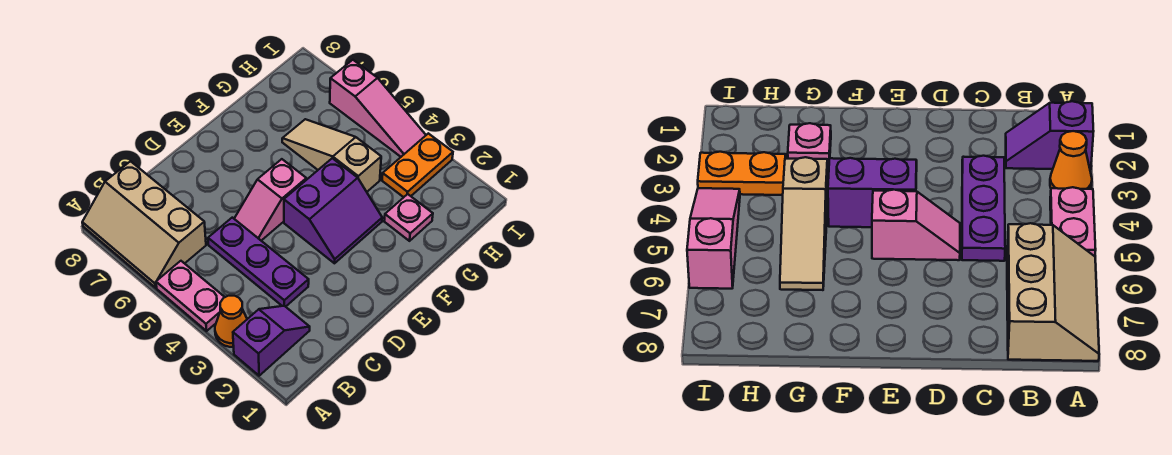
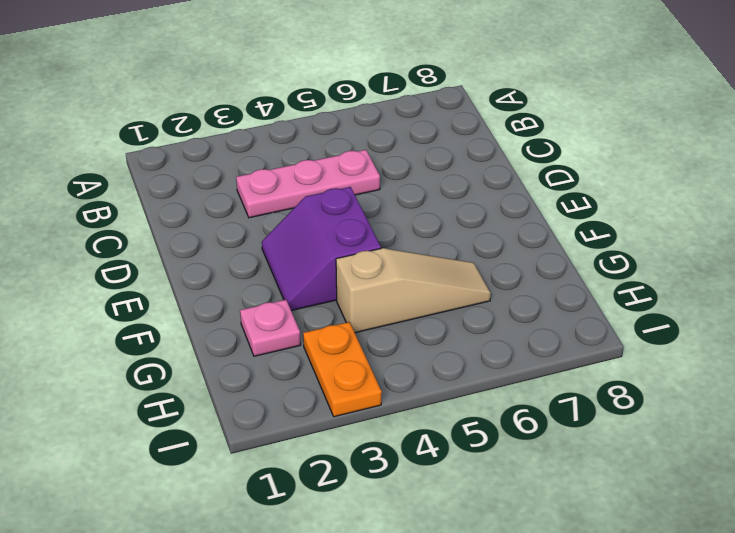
pink plate C3:C5 level 1 -> purple plate C3:C5 level 1
none -> purple slope A2:B2 level 1 top A
none -> orange cone A3 level 1

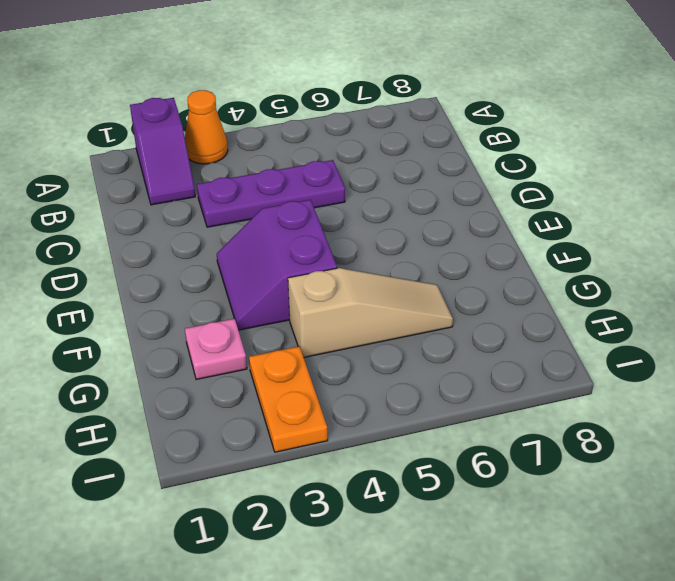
none -> pink plate A4:A5 level 1
none -> tan slope A6:B8 level 1 top B

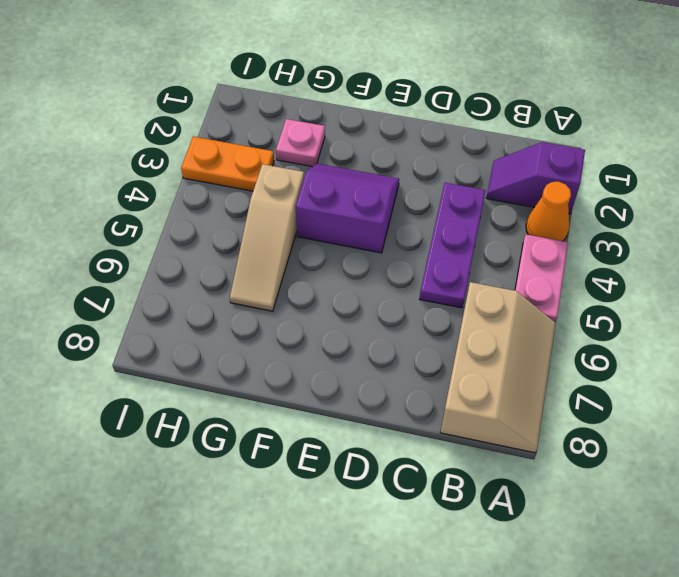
none -> pink slope D5:E5 level 1 top E
none -> pink slope I4:I6 level 1 top 6

